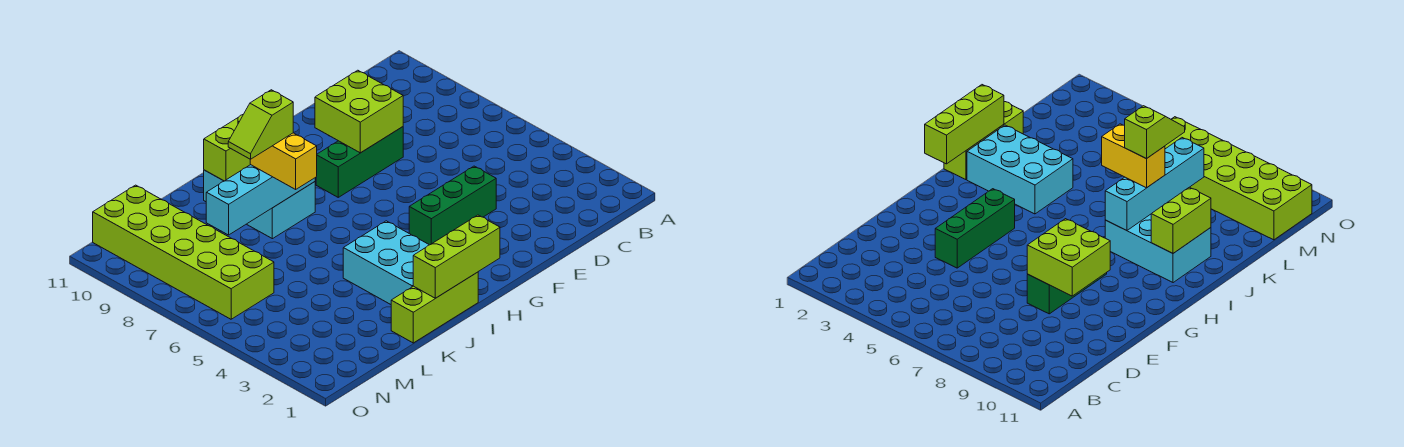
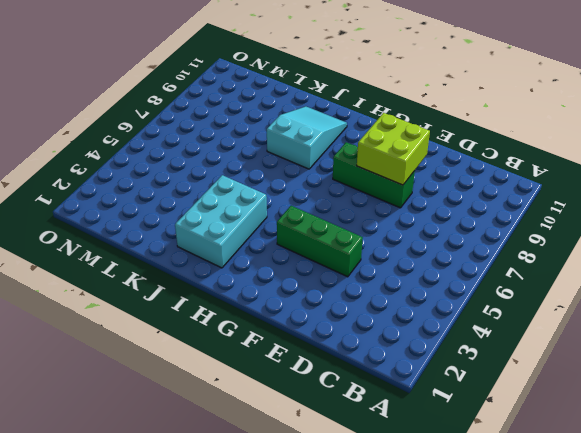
cyan slope I8:J10 level 1 top 8 -> cyan brick I8:J10 level 1
none -> lime brick I1:K1 level 1
none -> lime brick M6:N11 level 1
none -> lime brick H1:J1 level 2

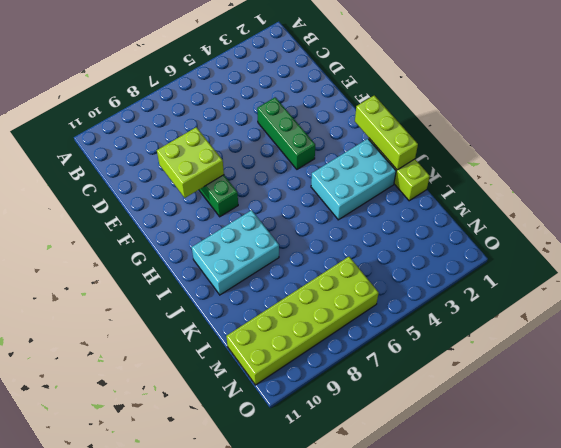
none -> cyan brick I8:L8 level 2
none -> lime brick I10:J10 level 2
none -> yellow brick J7:J8 level 3

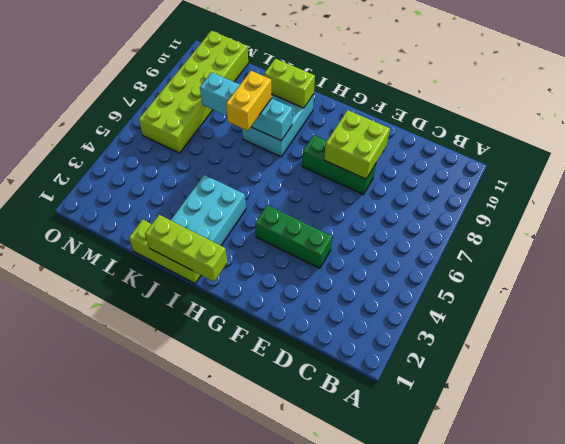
none -> lime slope J8:K8 level 4 top J

